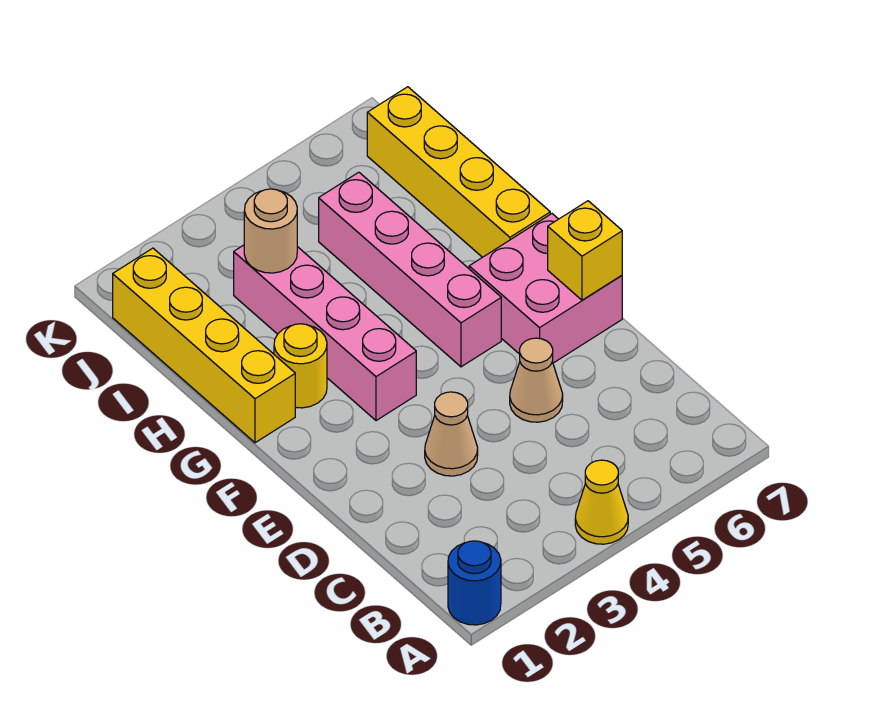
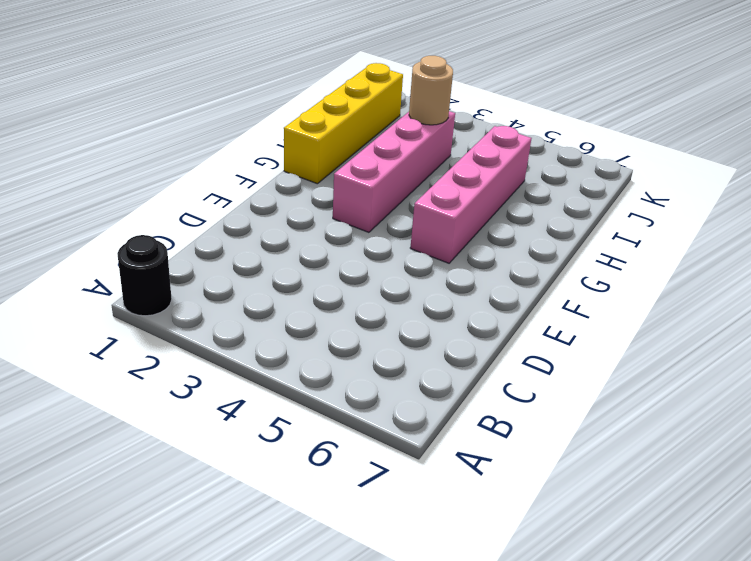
black round brick A1 level 1 -> blue round brick A1 level 1
none -> yellow cone A4 level 1
none -> tan cone D3 level 1
none -> tan cone D5 level 1

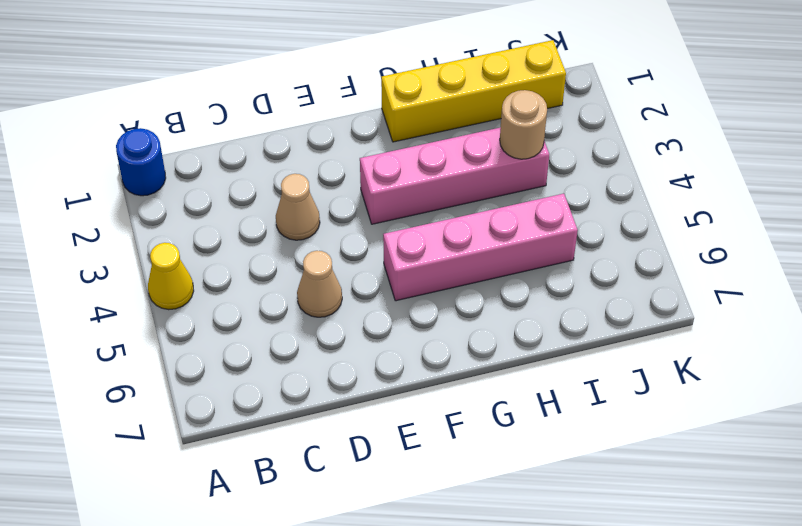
none -> pink brick E6:F7 level 1
none -> yellow round brick G2 level 1
none -> yellow brick G7:J7 level 1

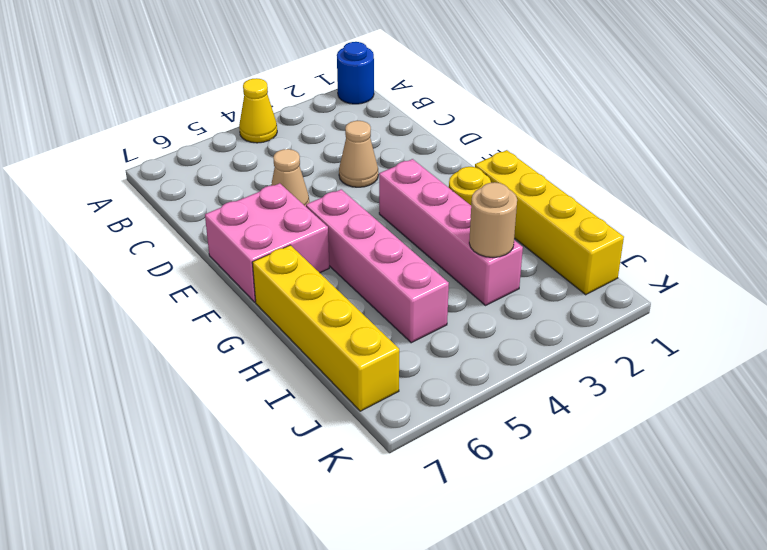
none -> yellow brick E7 level 2

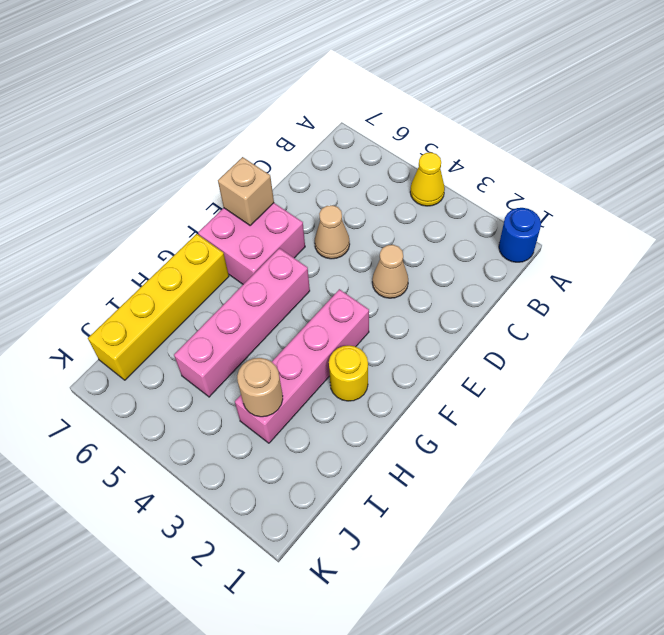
tan brick E7 level 2 -> yellow brick E7 level 2
none -> yellow brick G1:J1 level 1

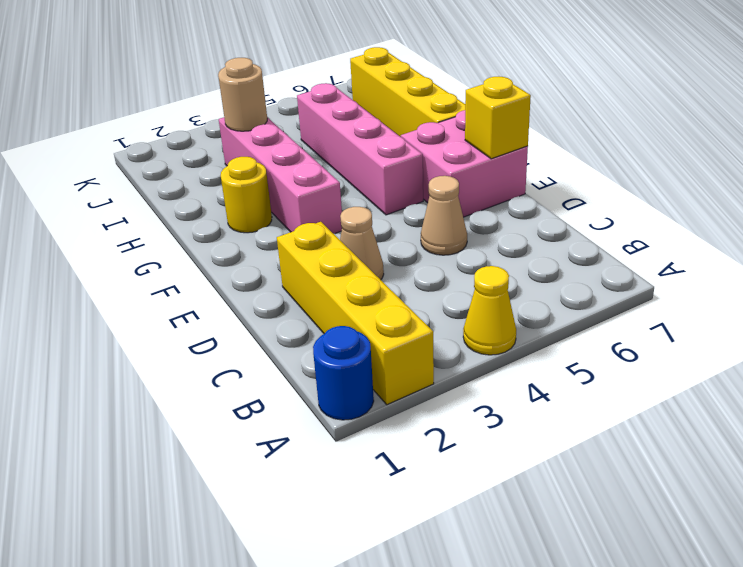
yellow brick A2:D2 level 1 -> yellow brick G1:J1 level 1

